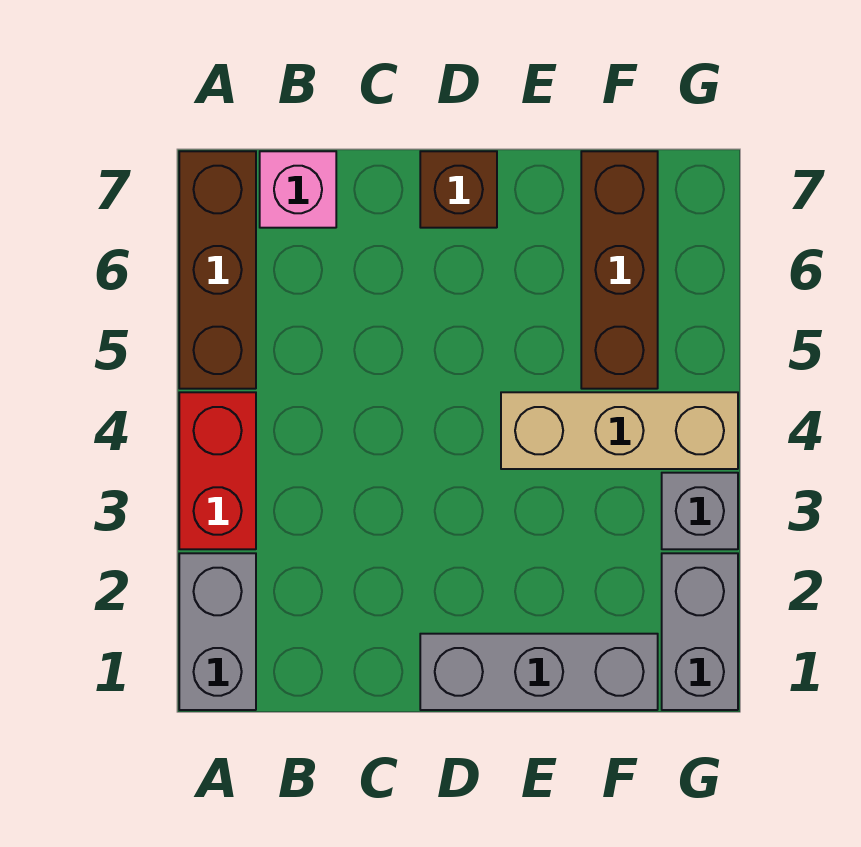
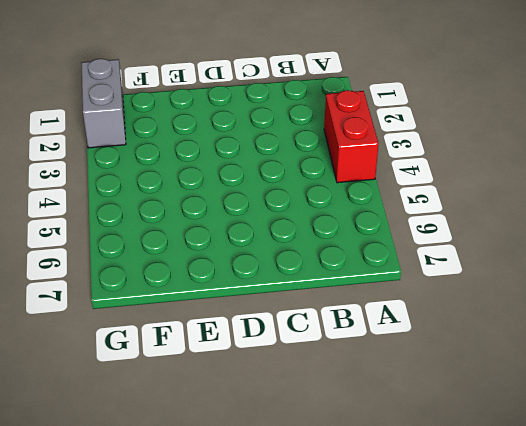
none -> grey brick A1:A2 level 1
none -> brown brick A5:A7 level 1

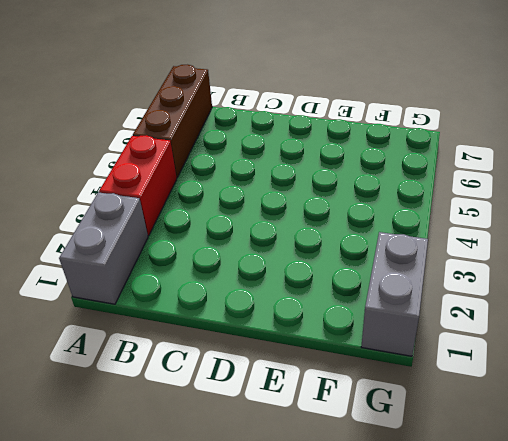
none -> pink brick B7 level 1
none -> grey brick D1:F1 level 1

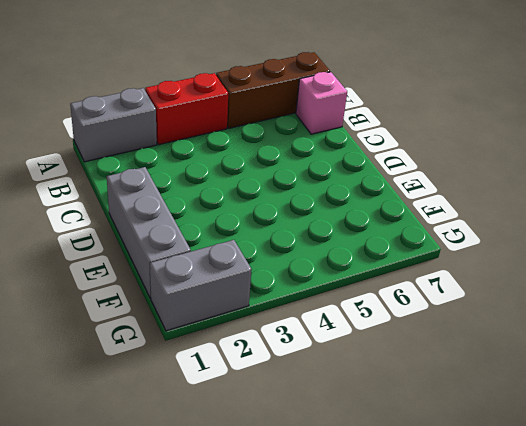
none -> brown brick D7 level 1
none -> tan brick E4:G4 level 1

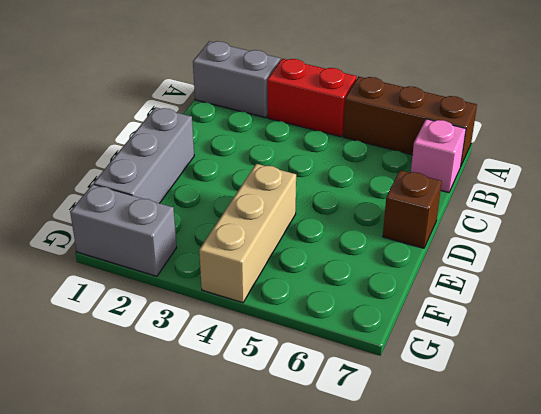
none -> brown brick F5:F7 level 1
none -> grey brick G3 level 1

